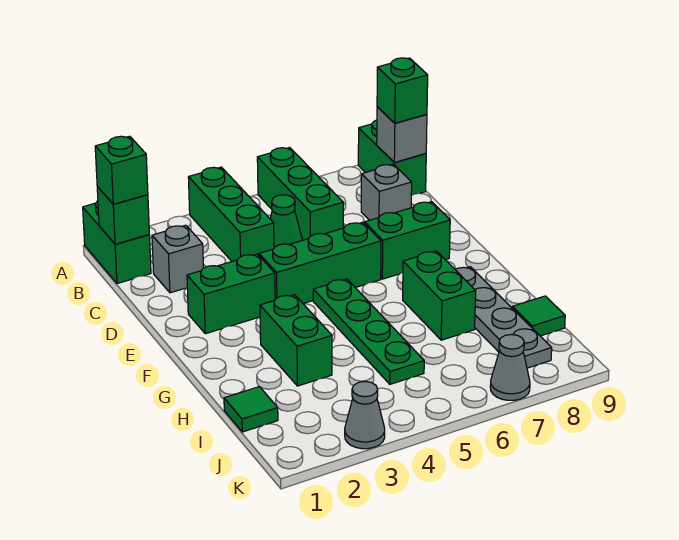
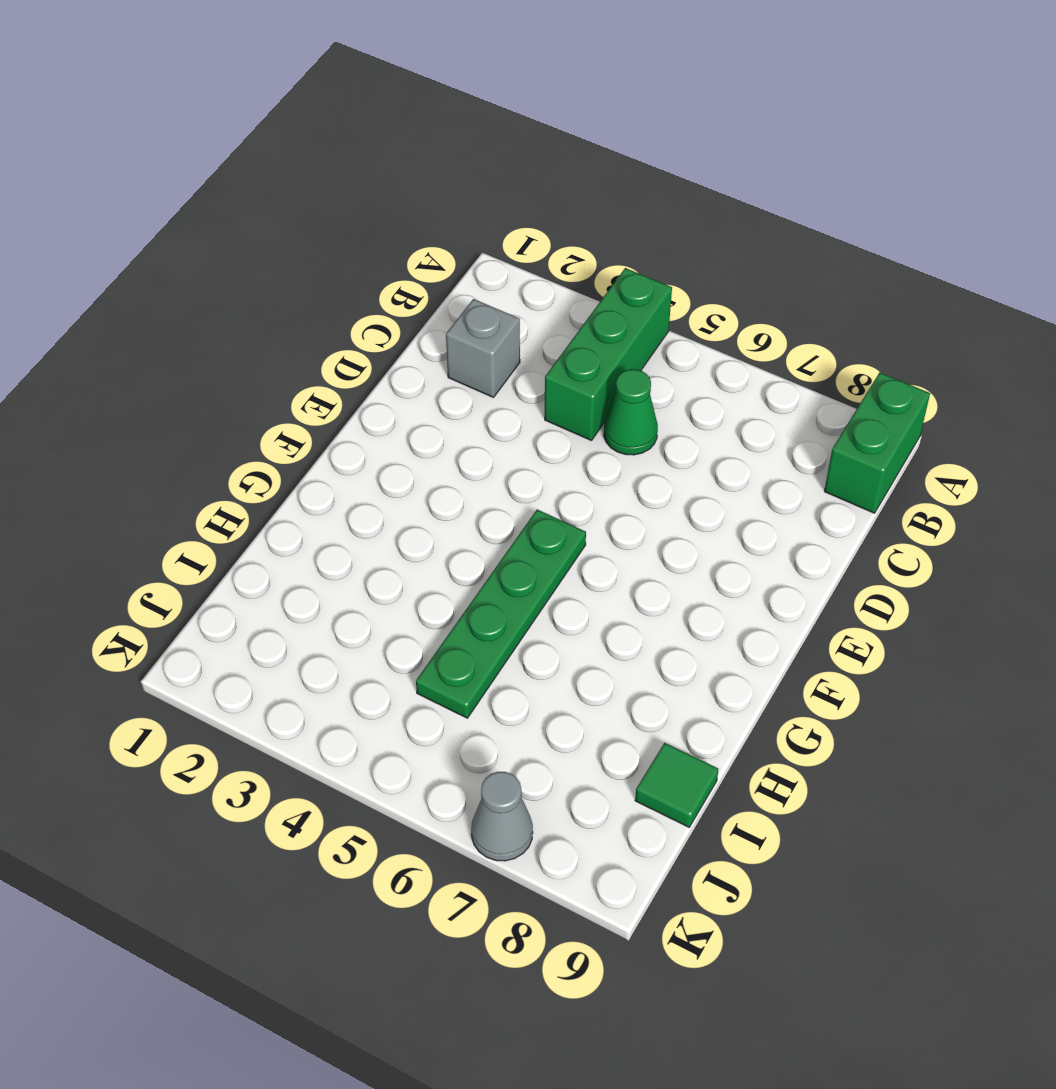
none -> green brick A1:B1 level 1
none -> green brick A6:C6 level 1
none -> grey brick C8 level 1

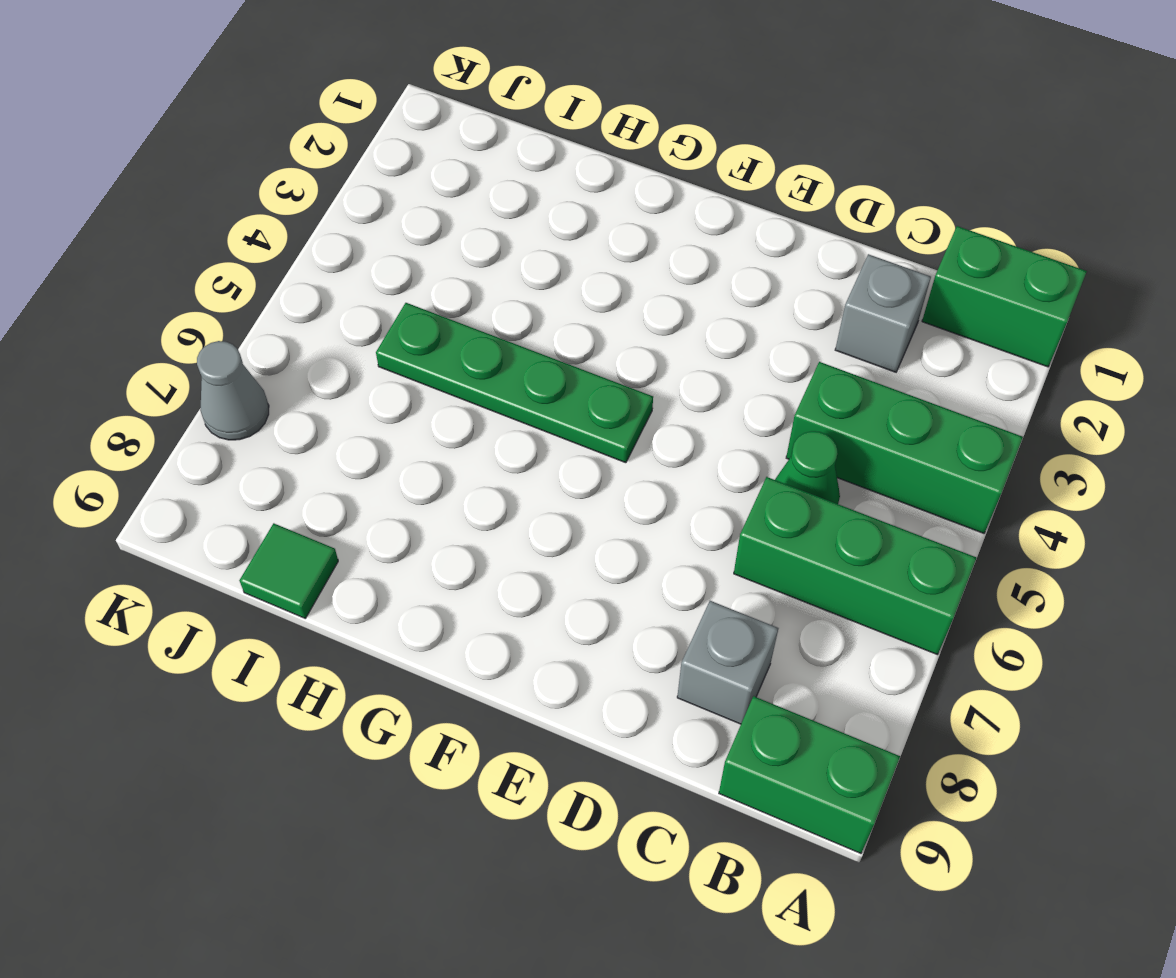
none -> green brick E2:E3 level 1
none -> green brick E4:E6 level 1
none -> green brick E7:E8 level 1

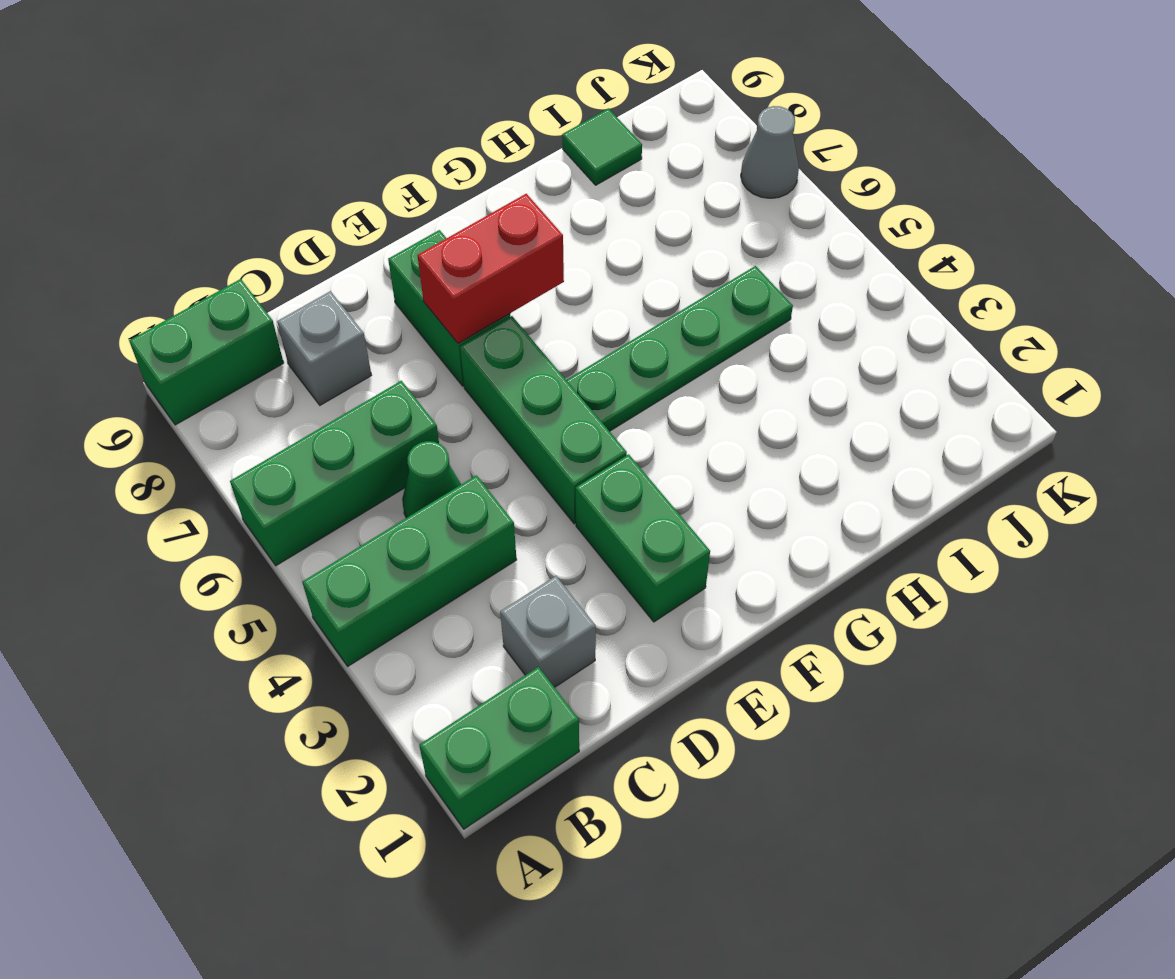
red brick E7:F7 level 2 -> none
none -> green brick G3:H3 level 1
none -> green brick G7:H7 level 1
none -> grey plate G8:J8 level 1

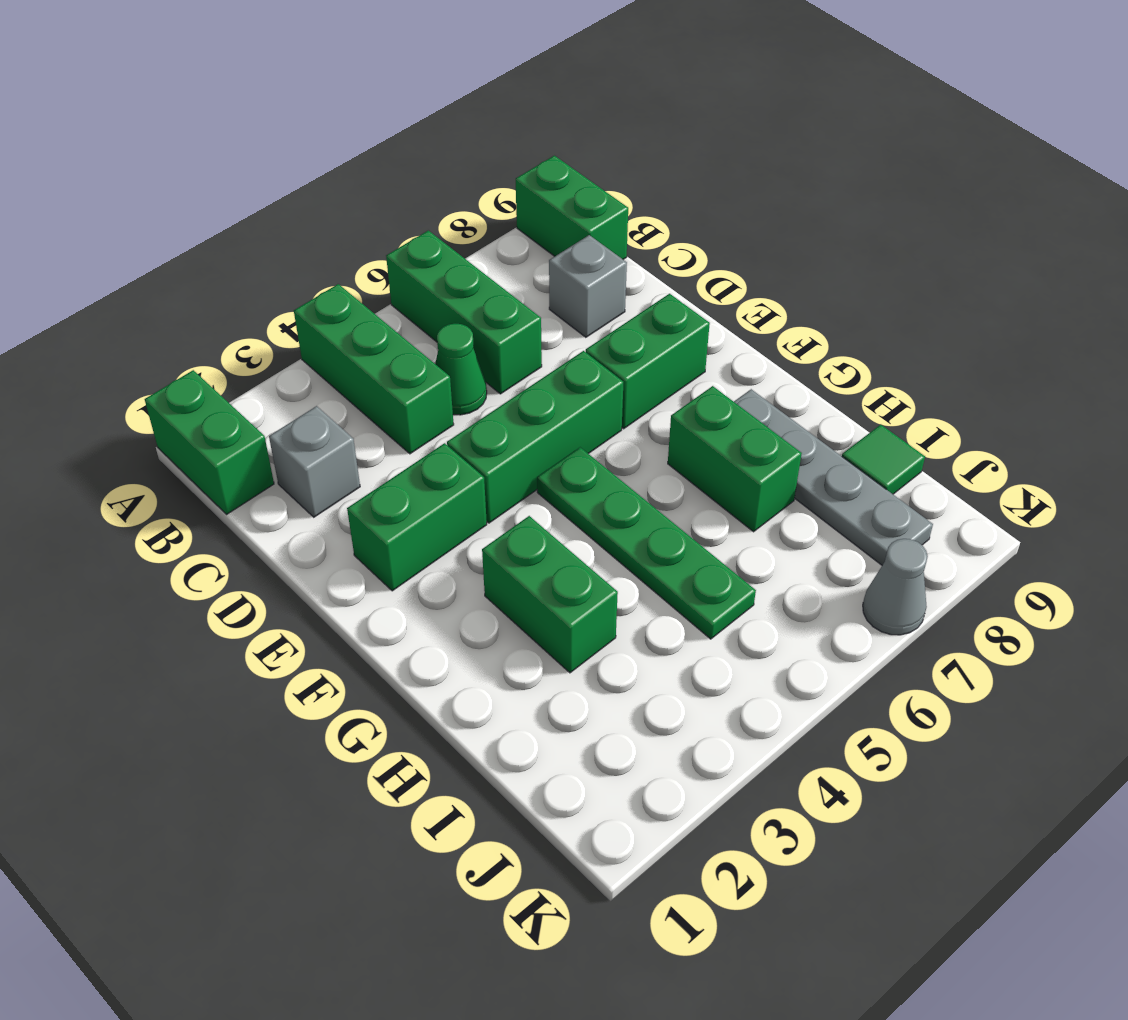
none -> green tile I1 level 1
none -> grey cone K3 level 1
none -> green brick B1 level 2

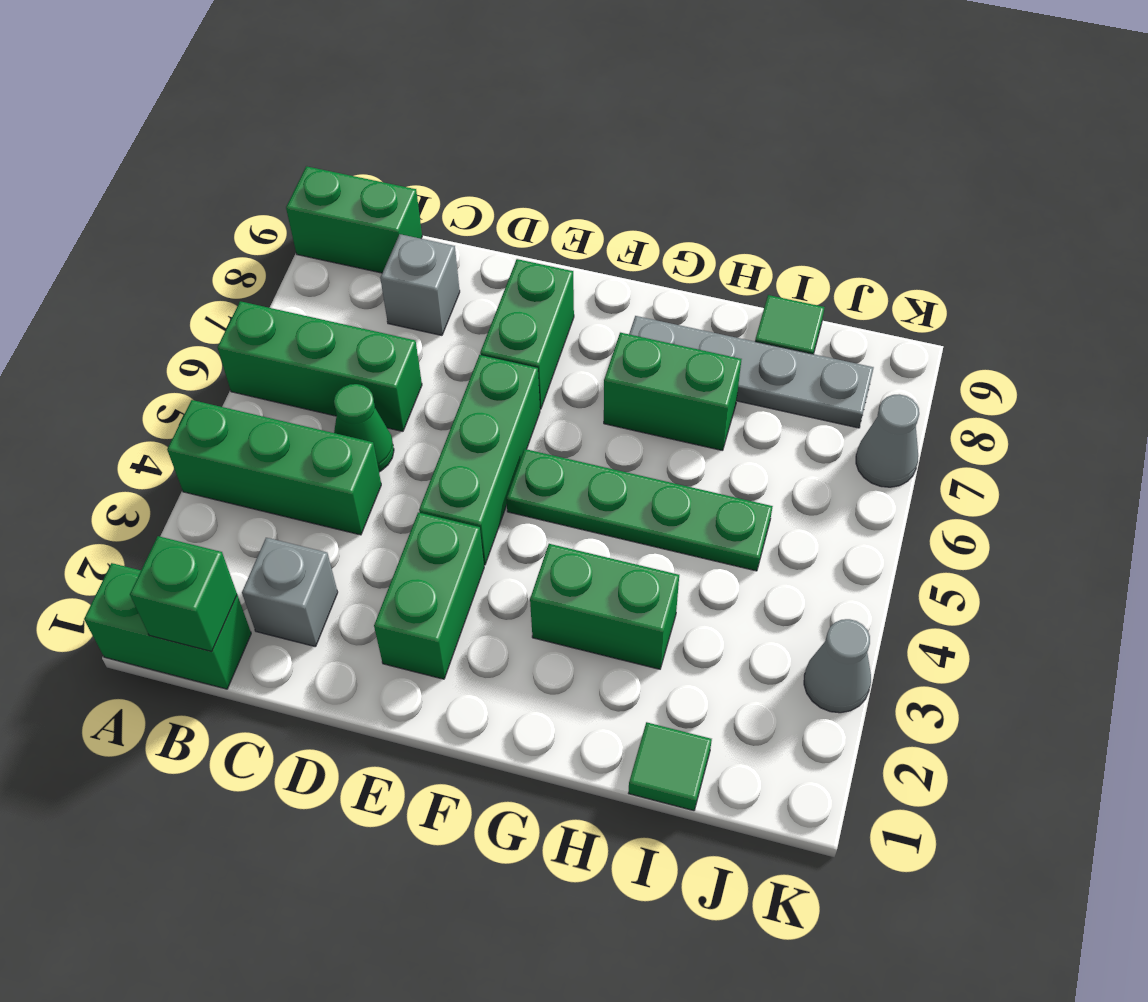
none -> grey brick B9 level 2
none -> green brick B1 level 3
none -> green brick B9 level 3

